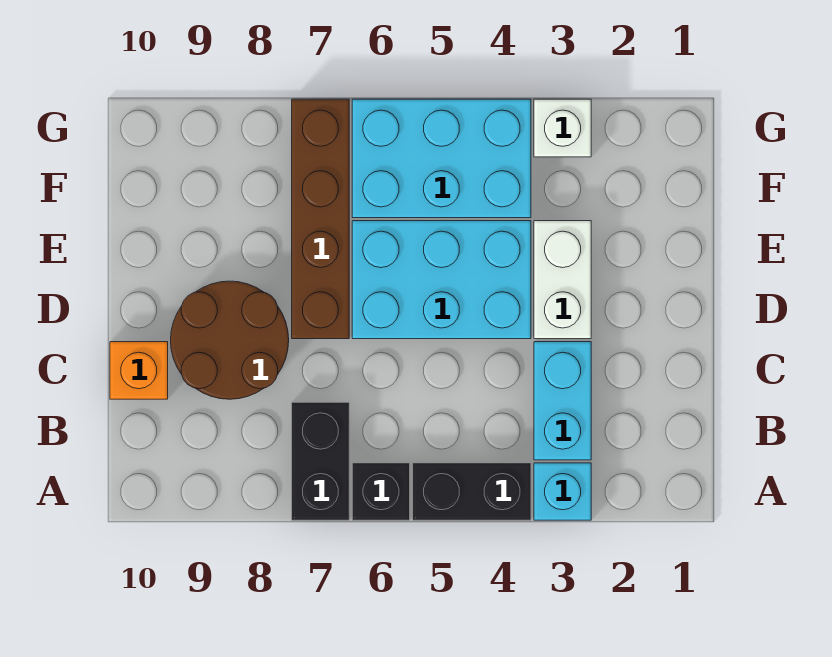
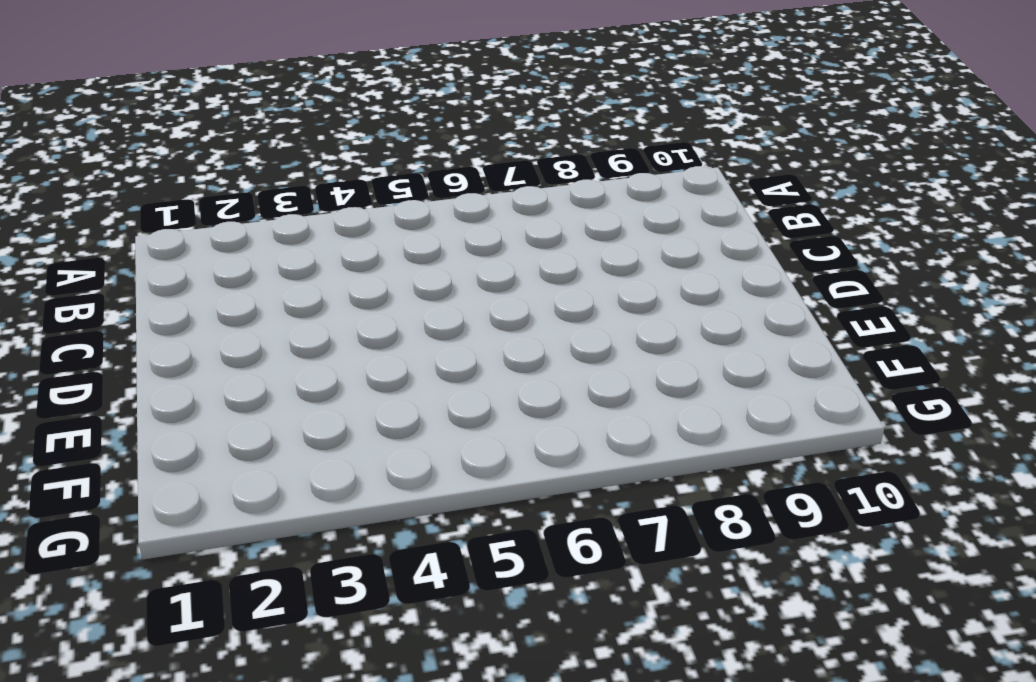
none -> cyan brick A3 level 1
none -> black brick A4:A5 level 1
none -> black brick A6 level 1

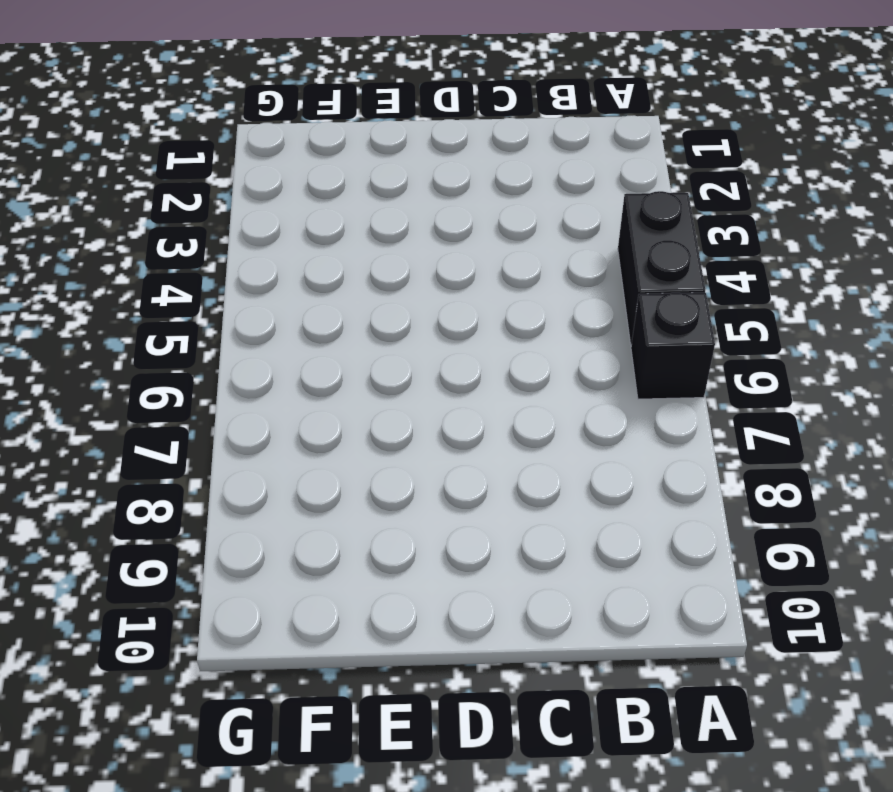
none -> cyan brick A3 level 1
none -> black brick A7:B7 level 1
none -> cyan brick B3:C3 level 1

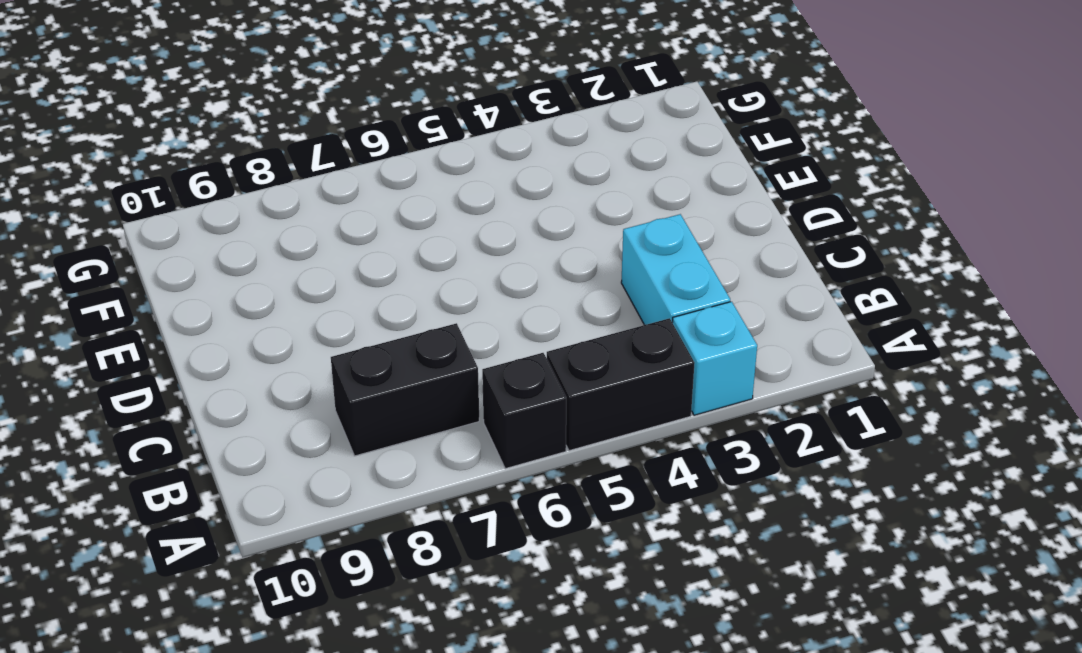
black brick B7:B8 level 1 -> black brick A7:B7 level 1
none -> brown round brick C8:D9 level 1
none -> orange brick C10 level 1
none -> white brick D3:E3 level 1

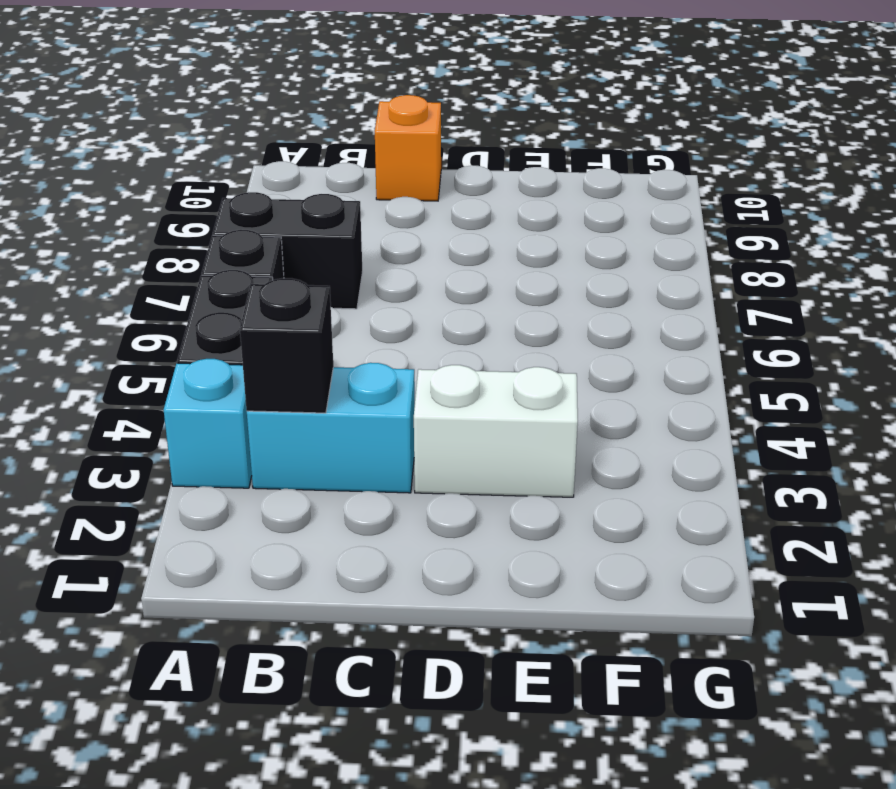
black brick B3 level 2 -> none
none -> brown round brick C8:D9 level 1
none -> cyan brick D4:E6 level 1
none -> brown brick D7:G7 level 1

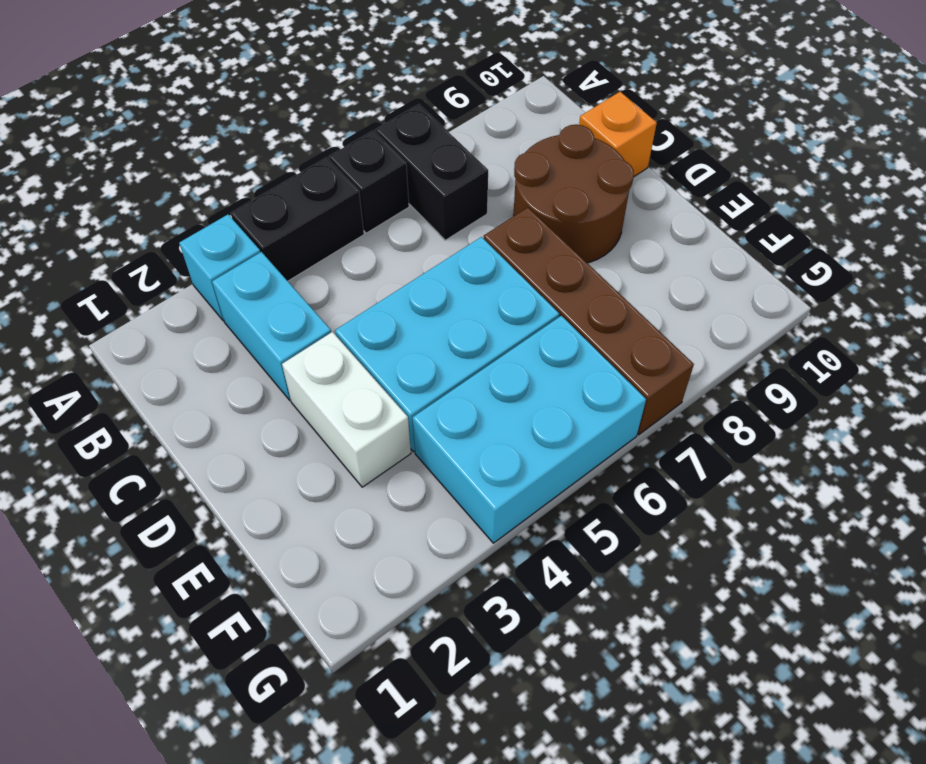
none -> white brick G3 level 1

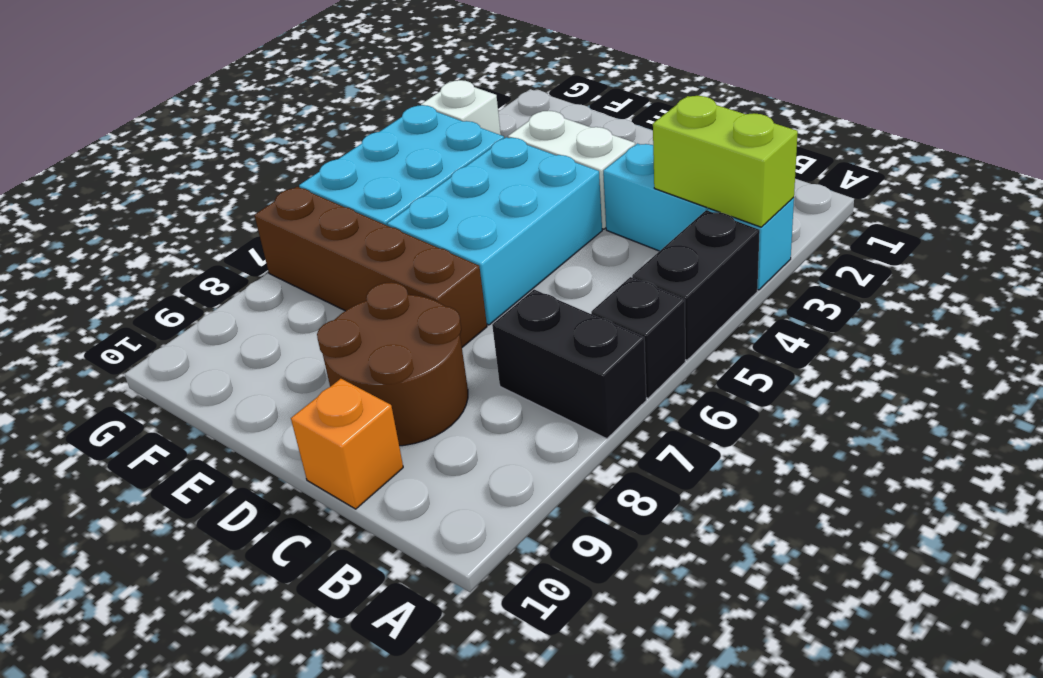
lime brick A3:B3 level 2 -> none

